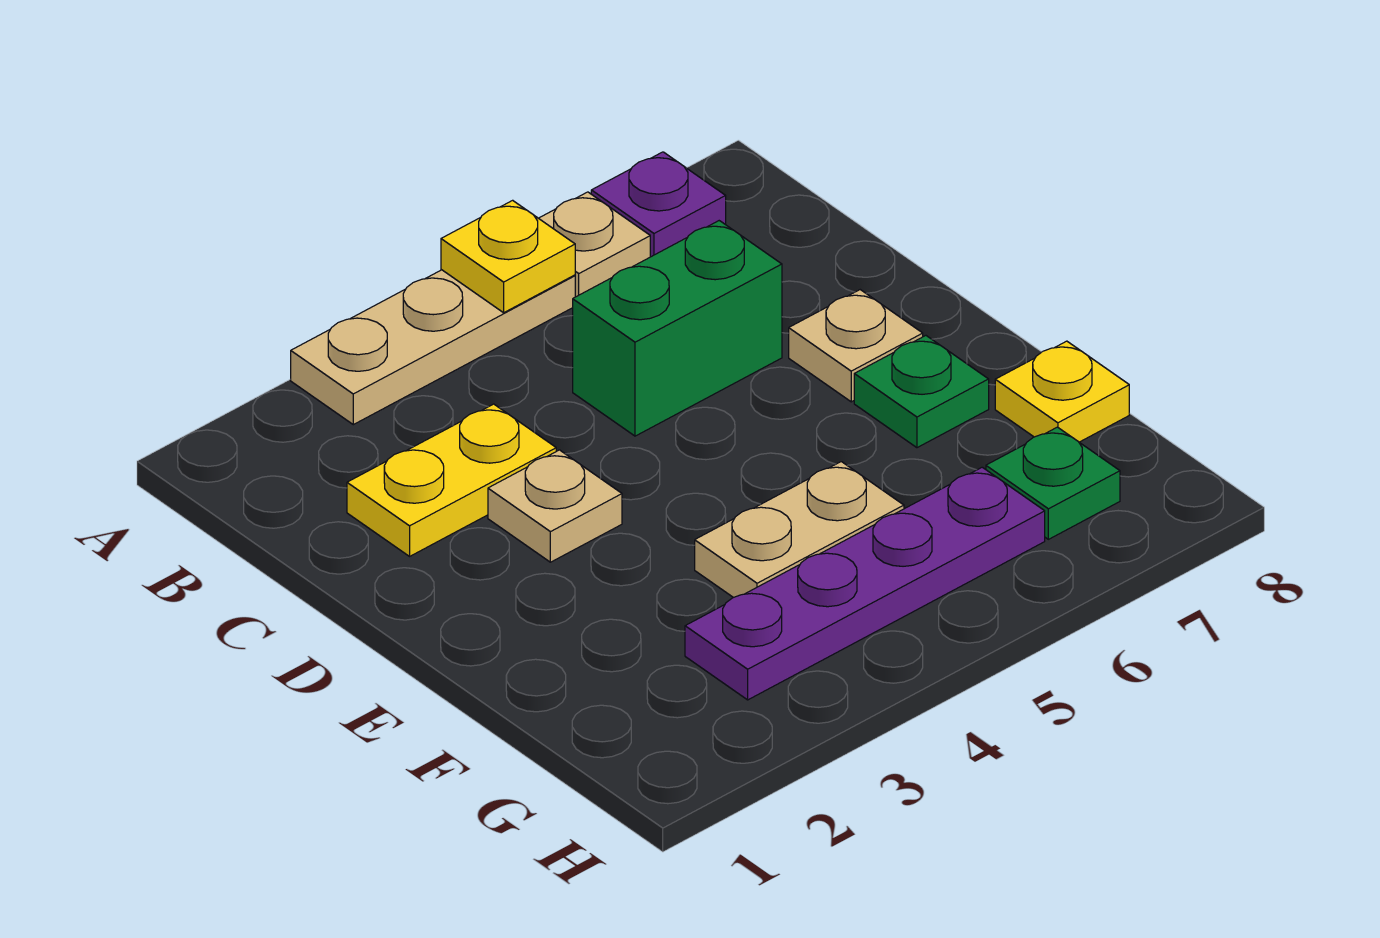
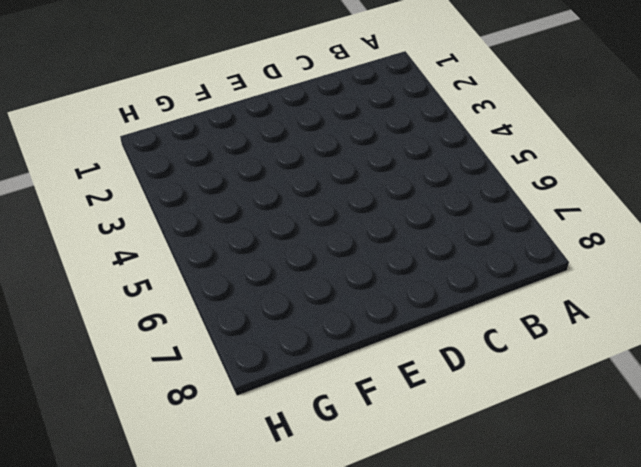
none -> tan plate A3:A5 level 1
none -> tan plate A6 level 1
none -> purple plate A7 level 1

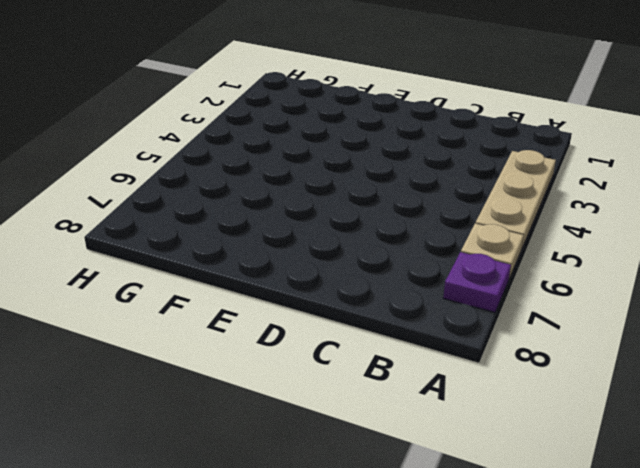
none -> yellow plate C2:C3 level 1
none -> green brick C5:C6 level 1
none -> tan plate D3 level 1

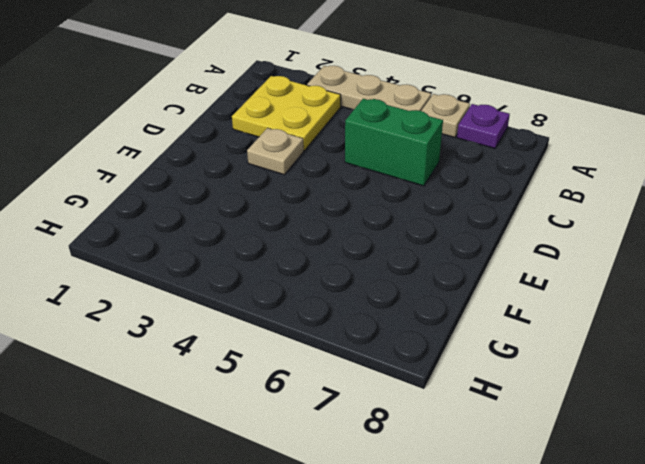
yellow plate B2:C3 level 1 -> yellow plate C2:C3 level 1
none -> tan plate D7 level 1
none -> green plate E7 level 1
none -> tan plate F4:F5 level 1

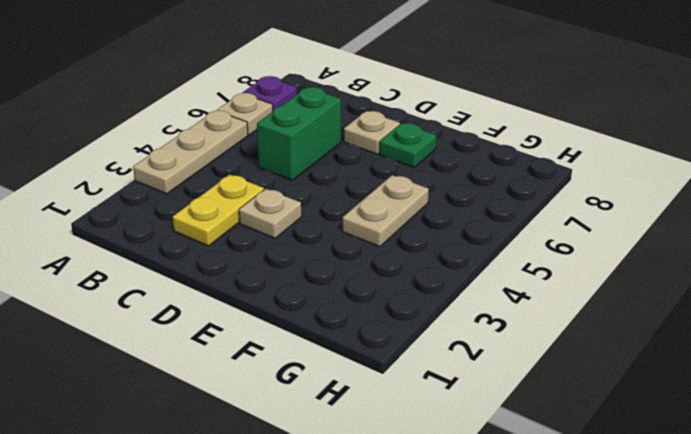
none -> yellow plate F8 level 1
none -> purple plate G3:G6 level 1
none -> green plate G7 level 1

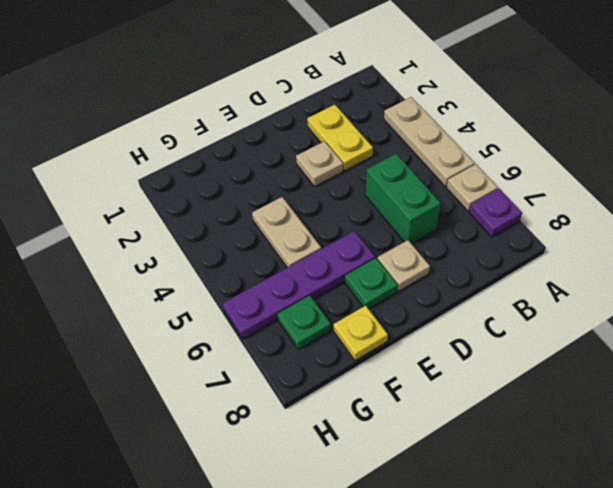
purple plate E6:H6 level 1 -> purple plate G3:G6 level 1
none -> yellow plate A5 level 2

